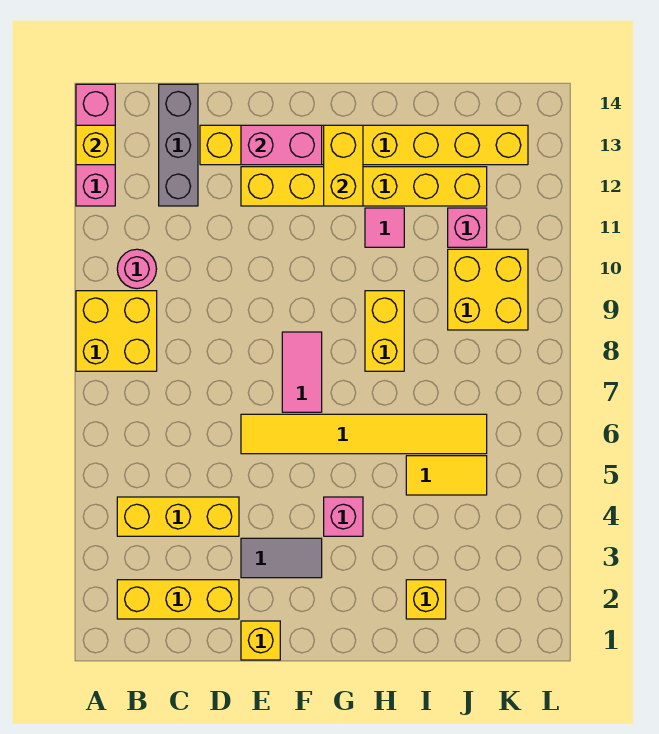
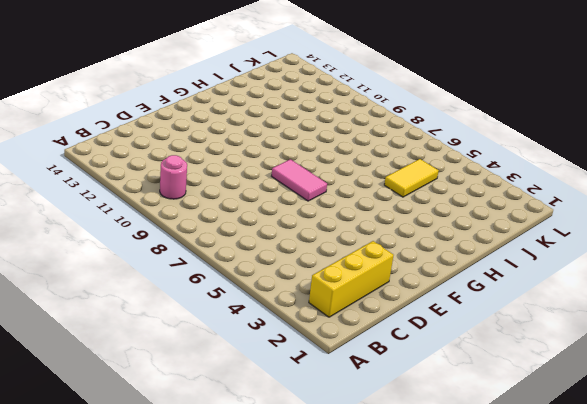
none -> yellow brick A8:B9 level 1
none -> pink brick A12:A14 level 1
none -> yellow brick B4:D4 level 1

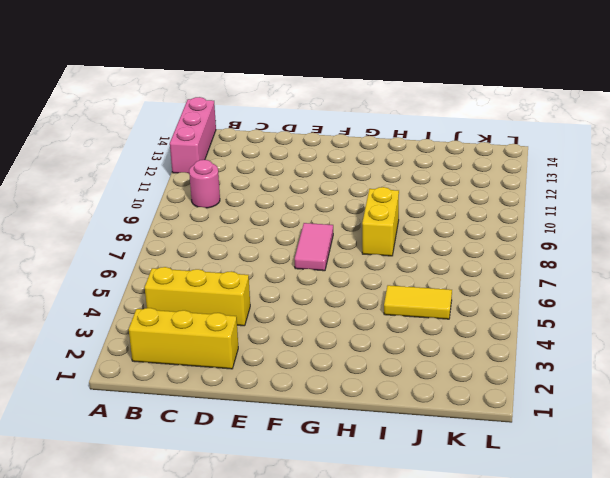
none -> yellow brick A8:B9 level 1
none -> grey brick C12:C14 level 1
none -> yellow brick D13:K13 level 1

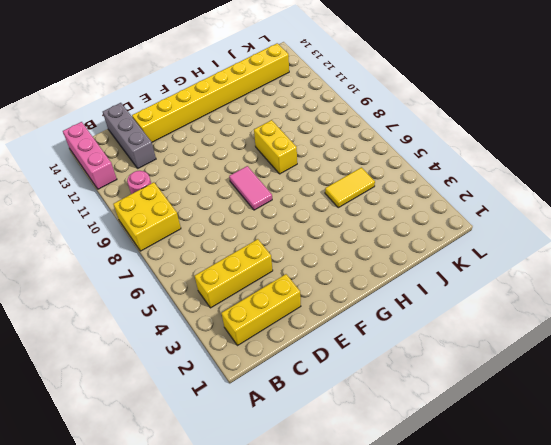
none -> yellow brick E1 level 1
none -> grey tile E3:F3 level 1
none -> yellow tile E6:J6 level 1

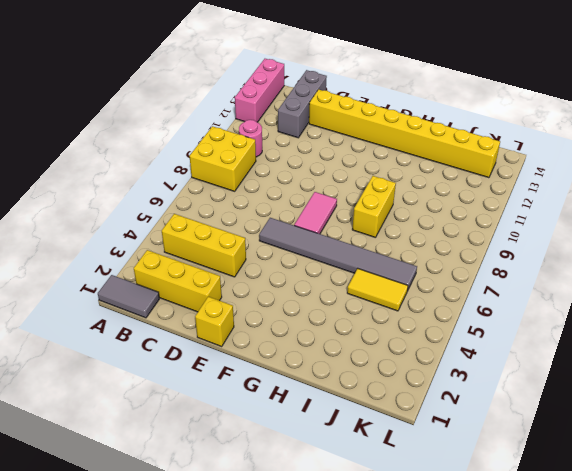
grey tile A1:B1 level 1 -> grey tile E3:F3 level 1
grey tile E6:J6 level 1 -> yellow tile E6:J6 level 1
none -> yellow brick E12:J12 level 1
none -> pink brick G4 level 1
none -> pink tile H11 level 1

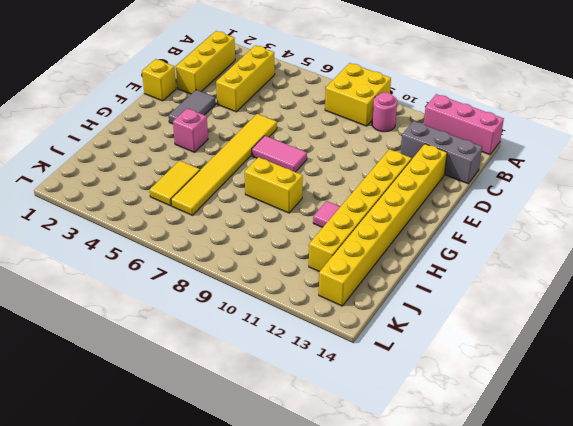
none -> yellow brick I2 level 1
none -> yellow brick J9:K10 level 1
none -> pink brick J11 level 1

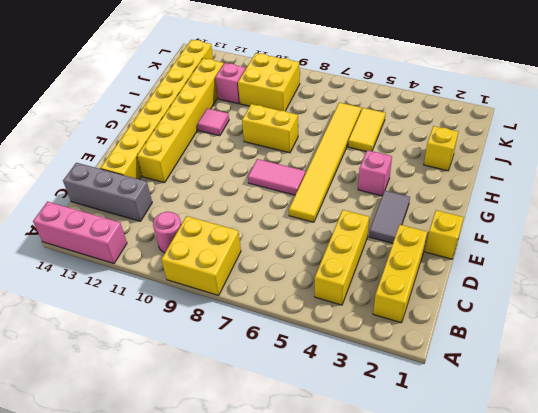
none -> yellow brick A13 level 2
none -> pink brick E13:F13 level 2
none -> yellow brick G12:G13 level 2

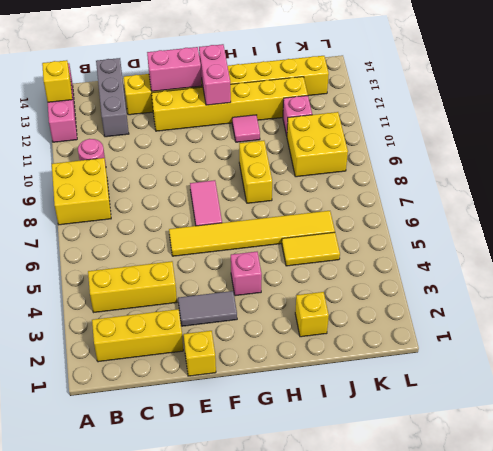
pink brick G12:G13 level 2 -> yellow brick G12:G13 level 2

